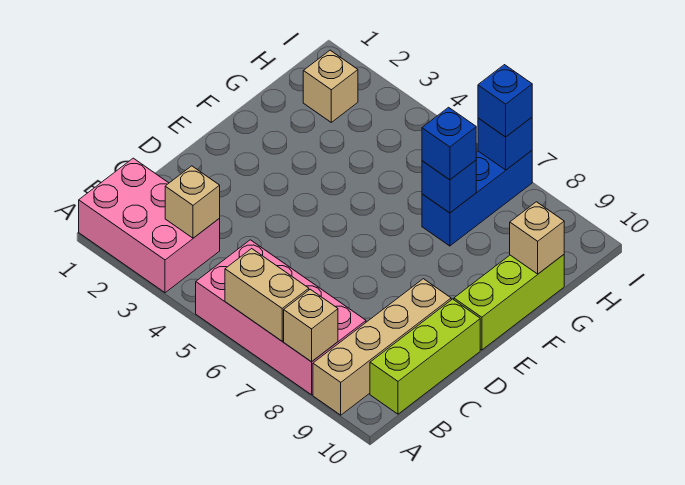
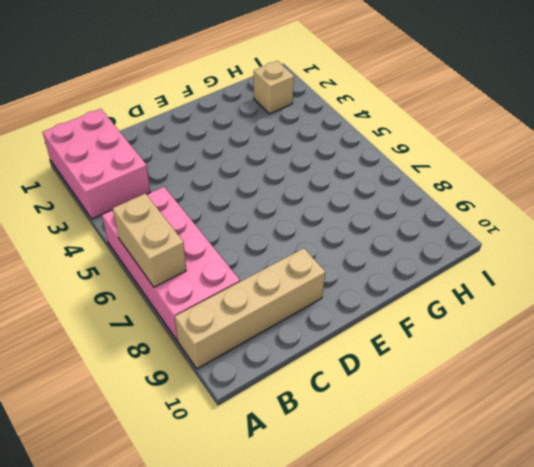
none -> lime brick B10:D10 level 1
none -> lime brick E10:G10 level 1
none -> blue brick G7:I7 level 1

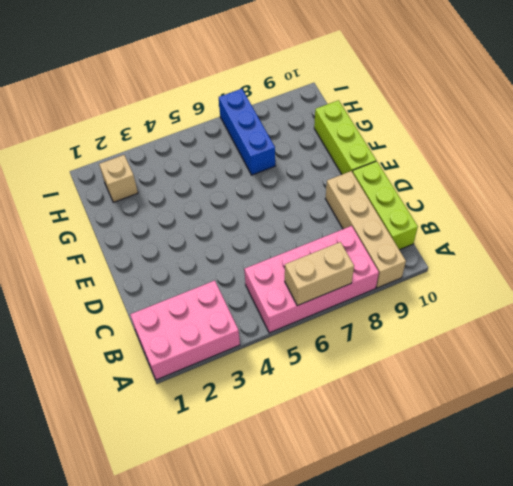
none -> tan brick A8 level 2
none -> tan brick B3 level 2
none -> blue brick G7 level 2

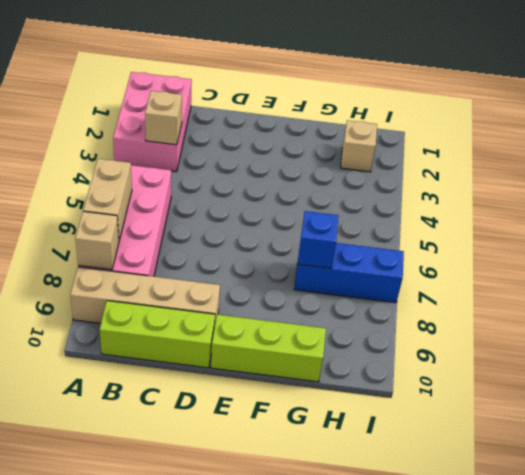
none -> tan brick G10 level 2
none -> blue brick I7 level 2
none -> blue brick G7 level 3

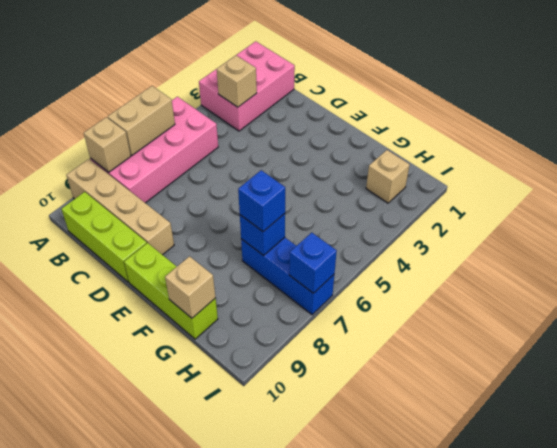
none -> blue brick I7 level 3

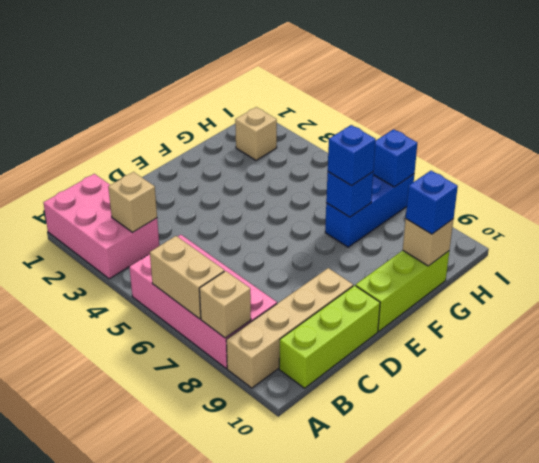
blue brick G10 level 3 -> blue brick I7 level 3

